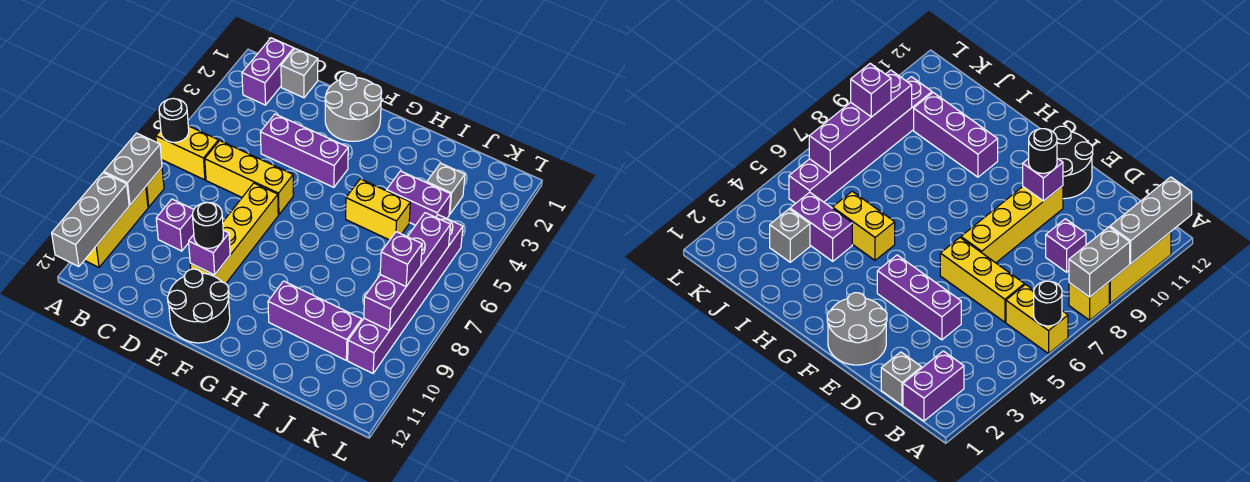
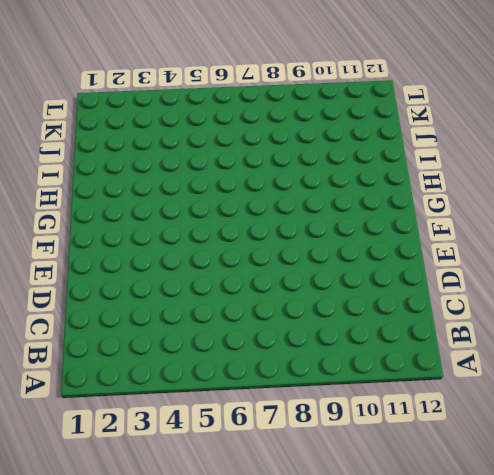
none -> yellow brick A6:B6 level 1
none -> yellow brick A8 level 1
none -> yellow brick A9:A11 level 1

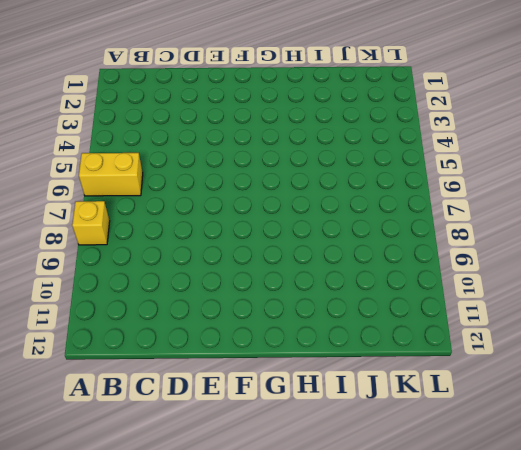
none -> yellow brick A9:A11 level 1
none -> purple brick B1:B2 level 1
none -> grey brick C1 level 1

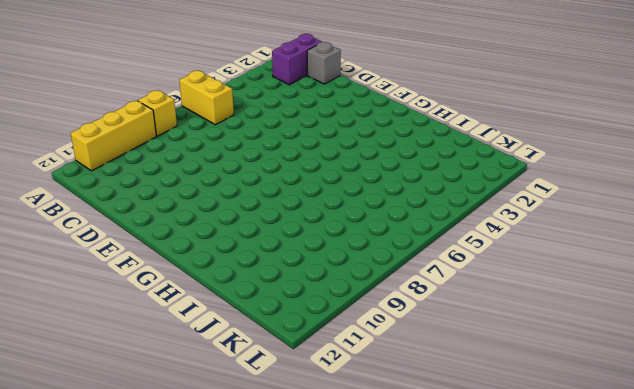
none -> yellow brick C6:E6 level 1
none -> purple brick C9 level 1
none -> purple brick D4:F4 level 1

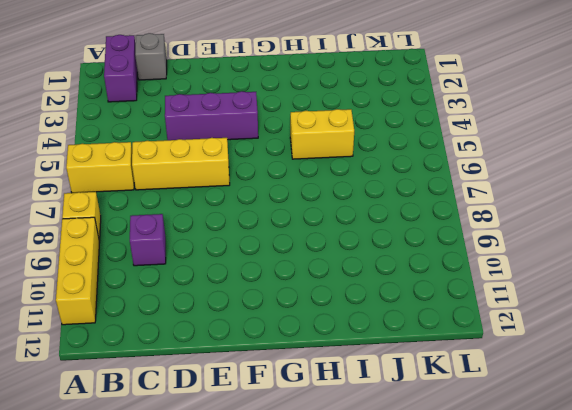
none -> grey round brick E1:F2 level 1
none -> yellow brick E7:E10 level 1
none -> black round brick E11:F12 level 1

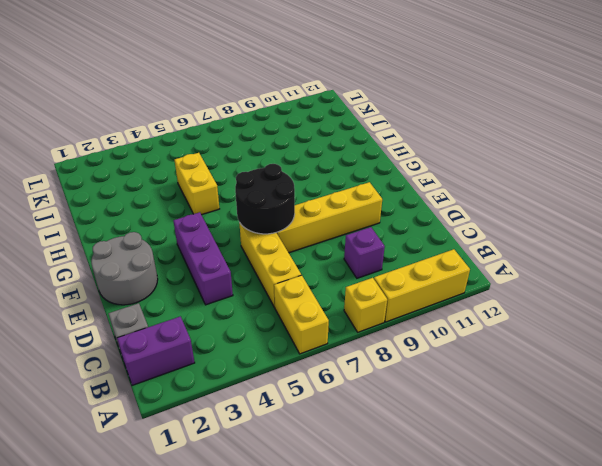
black round brick E6:F7 level 2 -> black round brick E11:F12 level 1
none -> purple brick H10:J10 level 1
none -> purple brick I4:J4 level 1
none -> grey brick J3 level 1

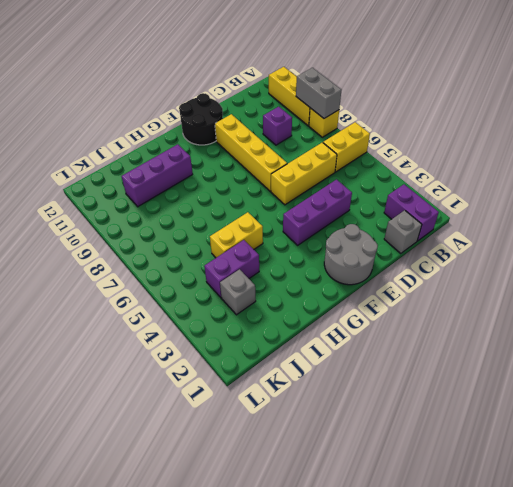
none -> purple brick K5:K10 level 1
none -> black round brick A6 level 2
none -> grey brick A10:A12 level 2

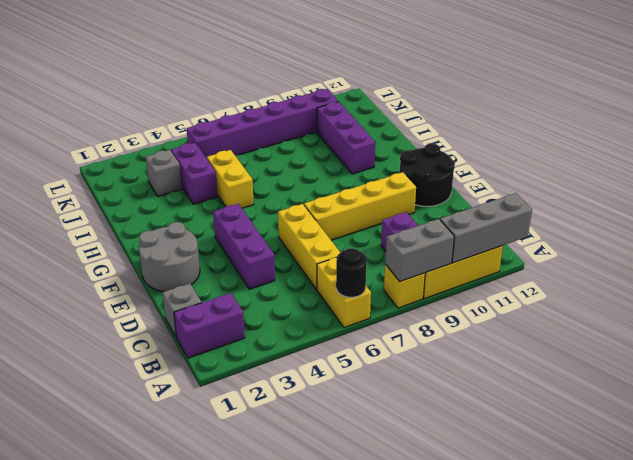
none -> purple brick E10 level 2
none -> purple brick K6:K9 level 2
none -> black round brick E10 level 3

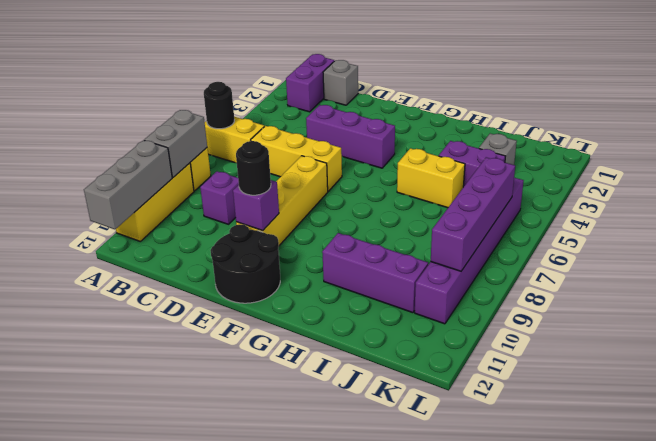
none -> grey round brick E1:F2 level 1
none -> purple brick K8 level 3

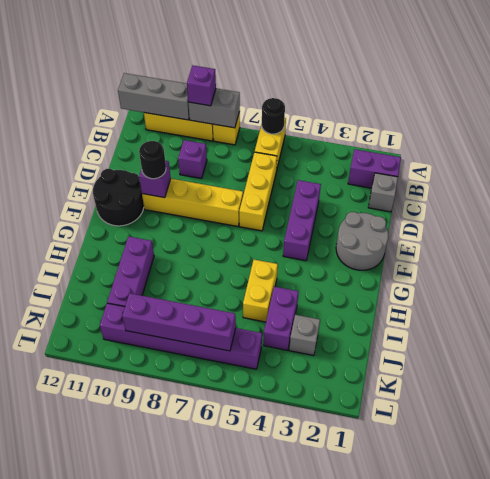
purple brick A9 level 3 -> purple brick K8 level 3

